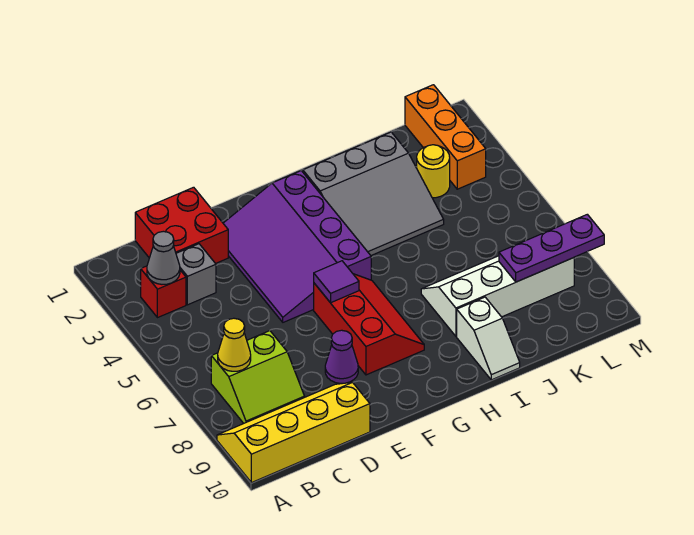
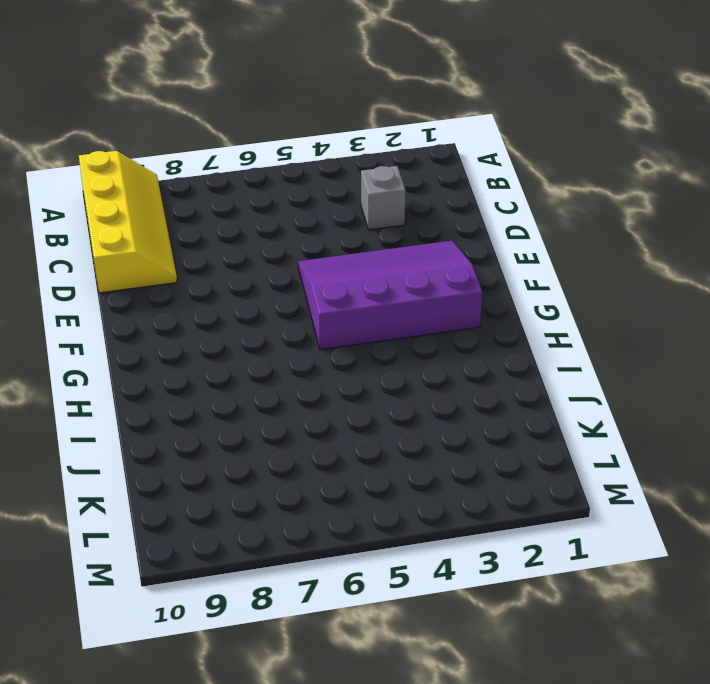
none -> red brick B3 level 1
none -> lime slope B7:C8 level 1 top 7
none -> red brick C1:D2 level 1

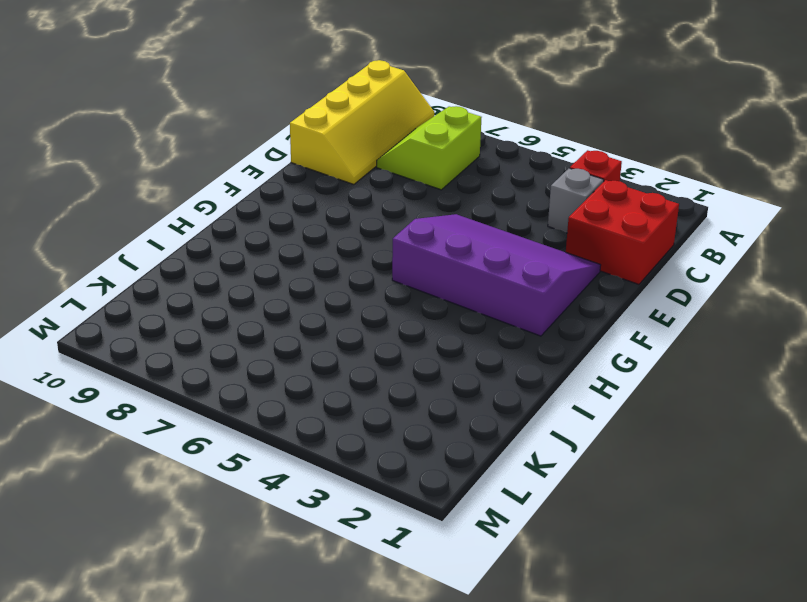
none -> purple cone E8 level 1
none -> red slope F6:G8 level 1 top F
none -> grey slope H2:J4 level 1 top 2

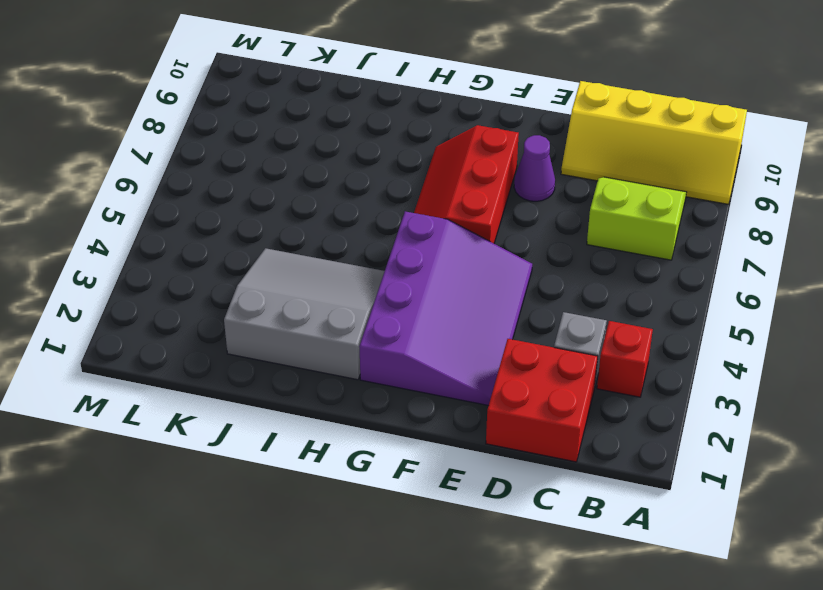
none -> white slope I7:L8 level 1 top 8
none -> white slope I9:I10 level 1 top 9
none -> yellow round brick K3 level 1

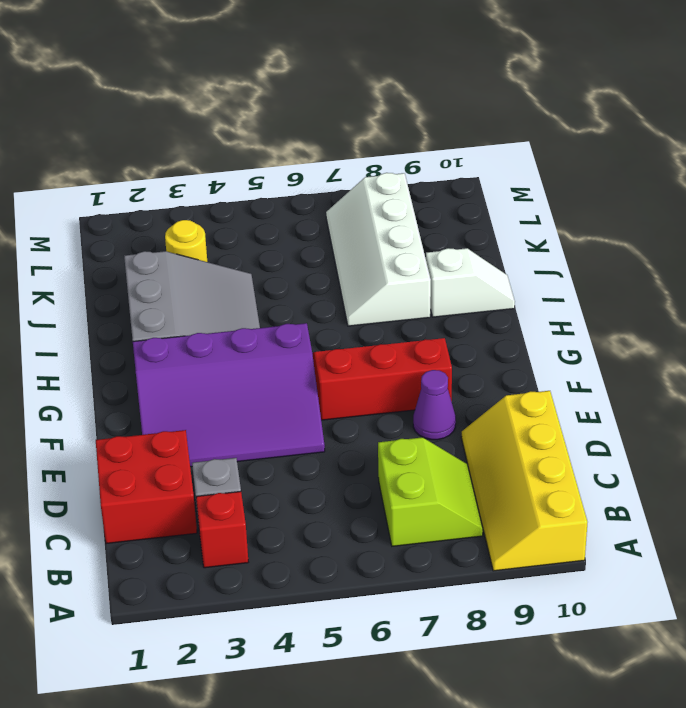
none -> orange brick L1:L3 level 1
none -> grey cone B3 level 2
none -> yellow cone B7 level 2

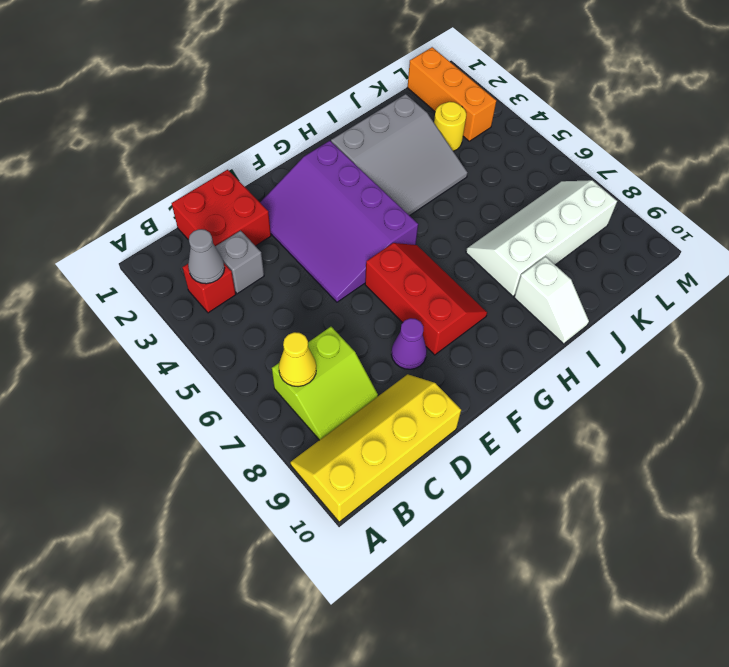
none -> purple tile F6 level 2
none -> purple plate K8:M8 level 2

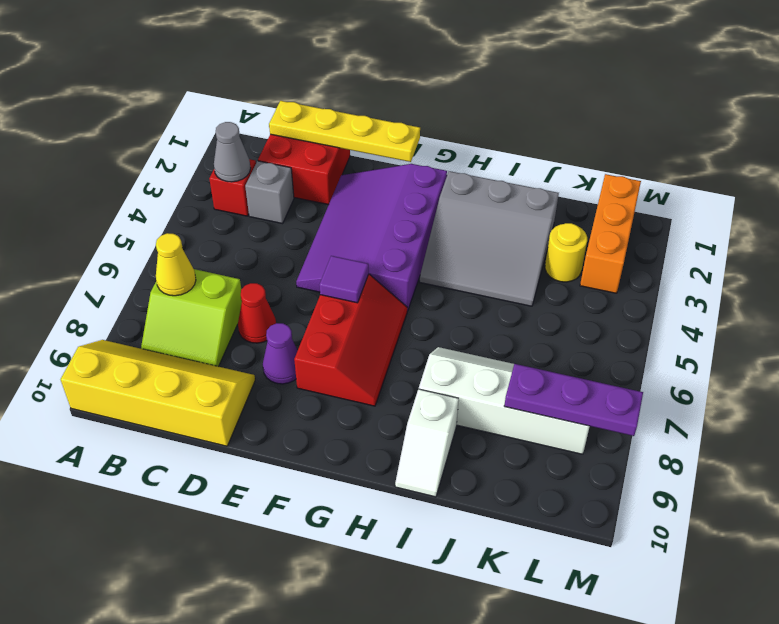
yellow plate C1:F1 level 2 -> none
red cone D7 level 1 -> none

